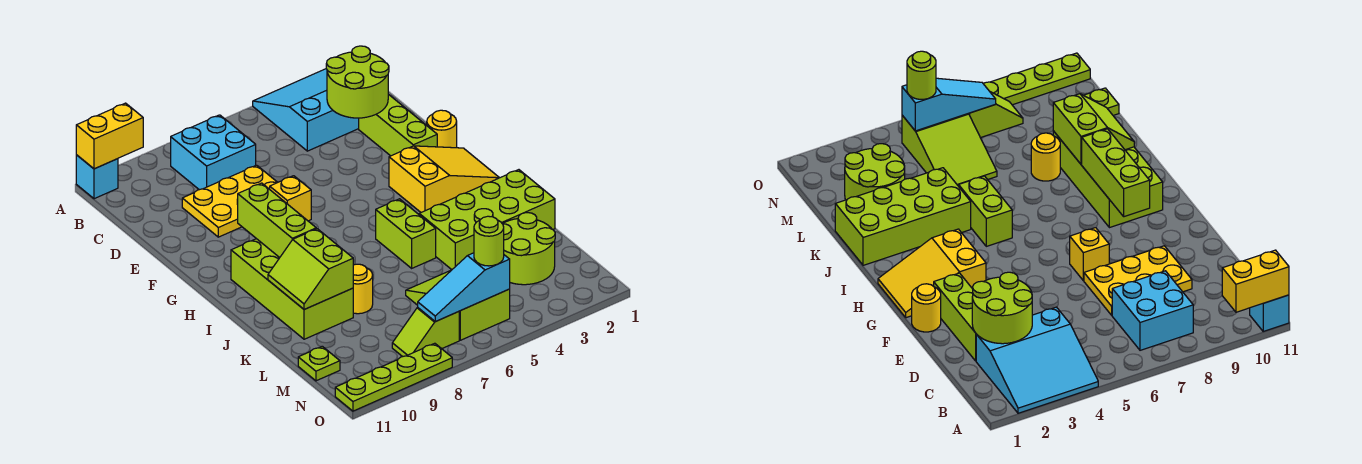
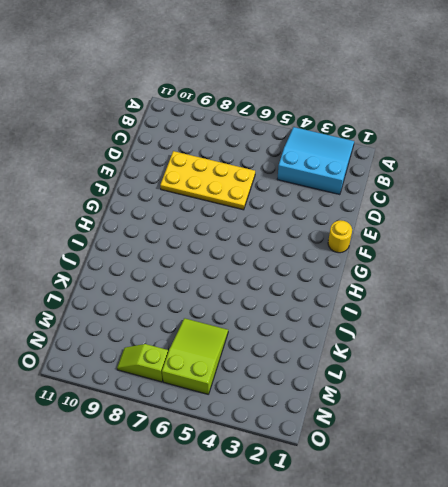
yellow plate D6:E9 level 1 -> yellow plate D7:E9 level 1
none -> cyan brick A11 level 1
none -> cyan brick B7:C8 level 1
none -> lime brick D2:F2 level 1

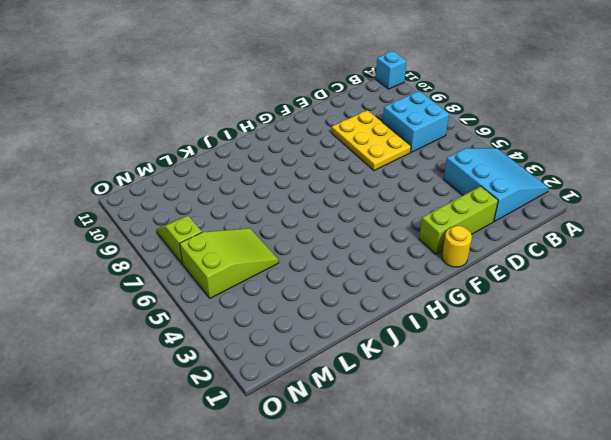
none -> yellow brick F7 level 1
none -> yellow slope G1:H3 level 1 top 3
none -> lime brick H9:K10 level 1

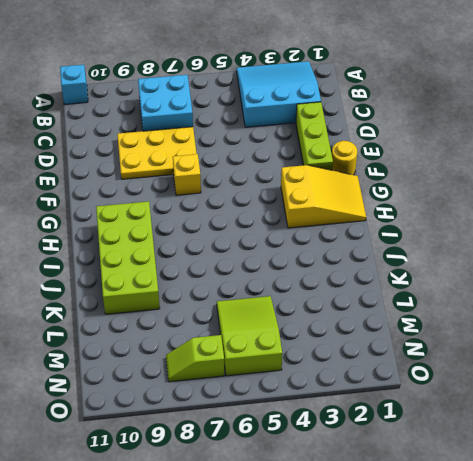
none -> lime brick I5:J5 level 1
none -> lime brick J1:K4 level 1
none -> yellow round brick K8 level 1

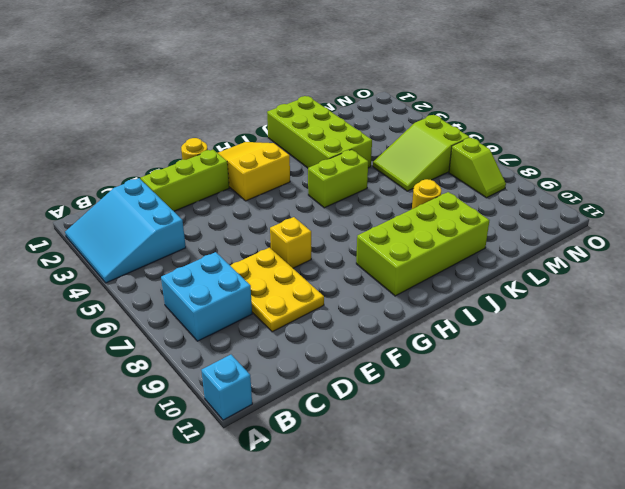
none -> lime round brick L2:M3 level 1
none -> lime plate M11 level 1
none -> lime plate O8:O11 level 1

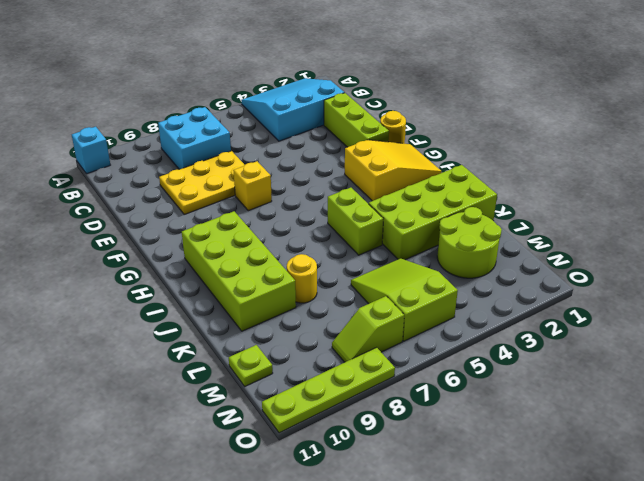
none -> yellow brick A10:A11 level 2
none -> lime round brick C2:D3 level 2
none -> lime brick G9:I9 level 2

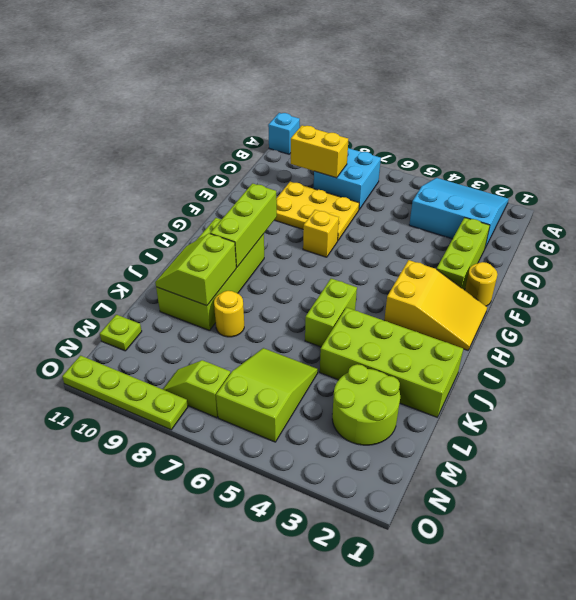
yellow brick C8:C9 level 2 -> yellow brick A10:A11 level 2
none -> lime round brick C2:D3 level 2
none -> cyan slope N5:N7 level 2 top 5
none -> lime round brick N5 level 3

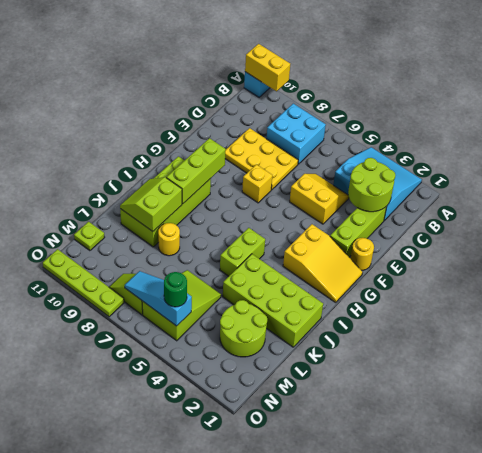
yellow slope D4:E5 level 1 top E -> none
green round brick N5 level 3 -> lime round brick N5 level 3

